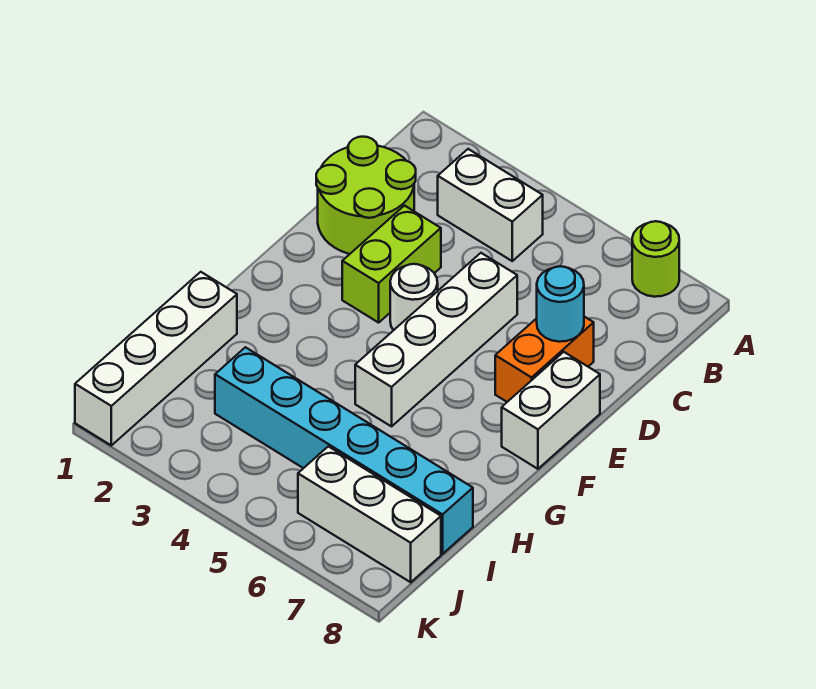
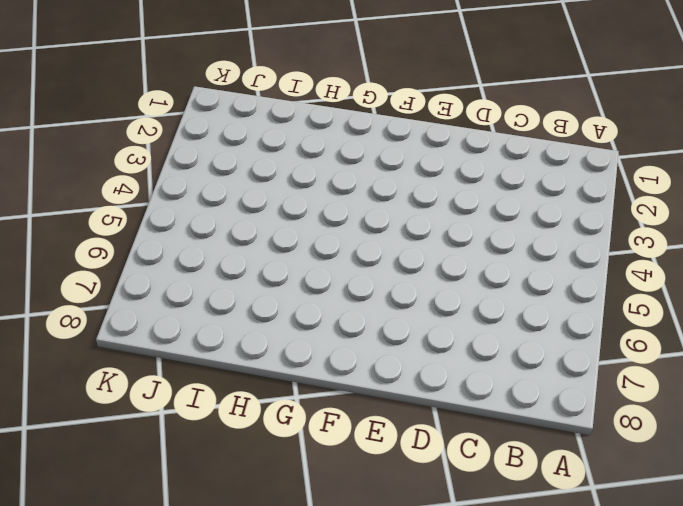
none -> lime round brick A7 level 1
none -> white brick B3:B4 level 1
none -> lime round brick C1:D2 level 1

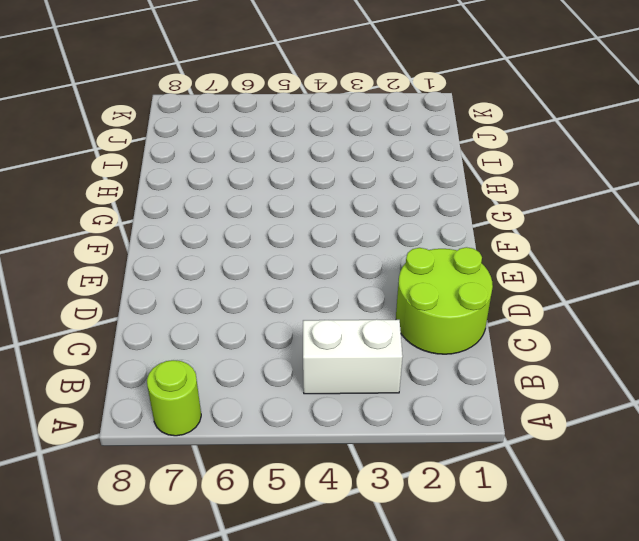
none -> lime brick D3:E3 level 1
none -> white brick D5:G5 level 1
none -> orange brick D7:E7 level 1

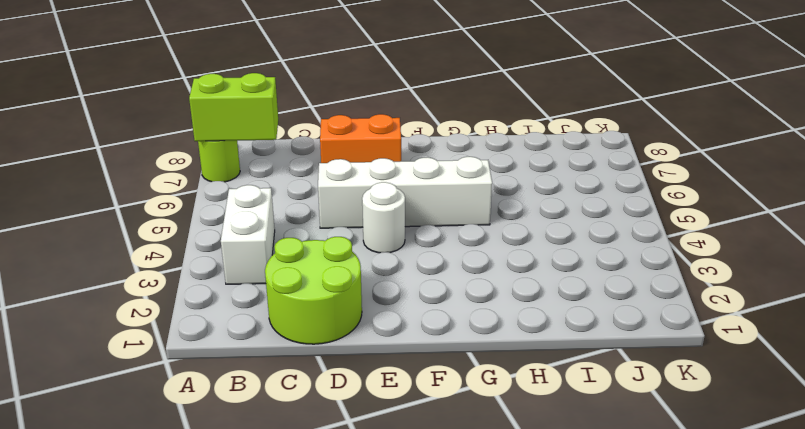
lime brick A7:B7 level 2 -> lime brick D3:E3 level 1
none -> white brick E8:F8 level 1
none -> white brick H1:K1 level 1
none -> cyan brick I3:I8 level 1

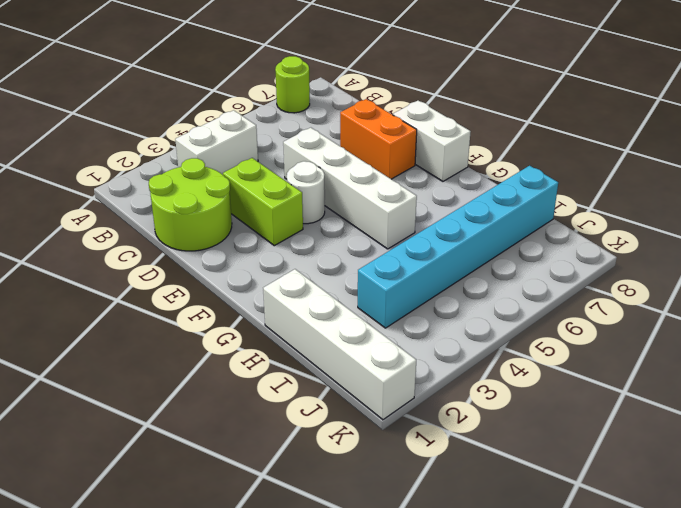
none -> white brick J6:J8 level 1
none -> cyan round brick D7 level 2

